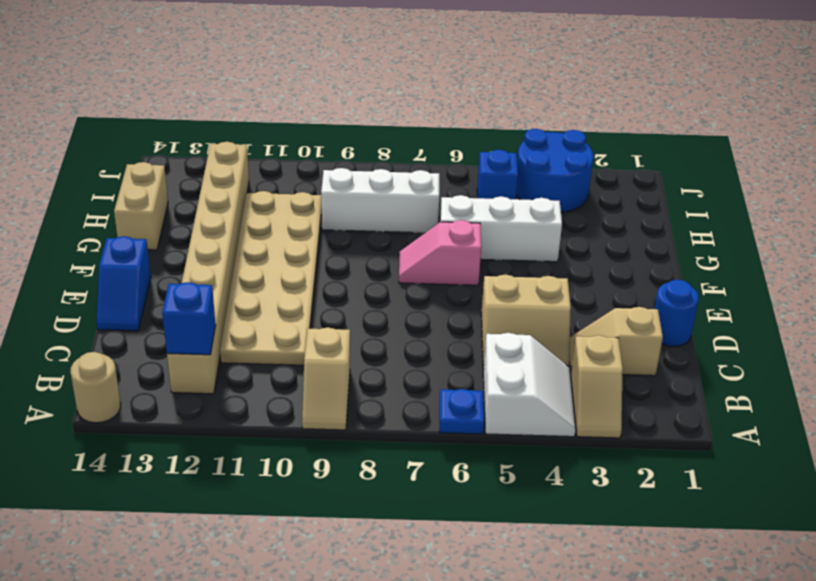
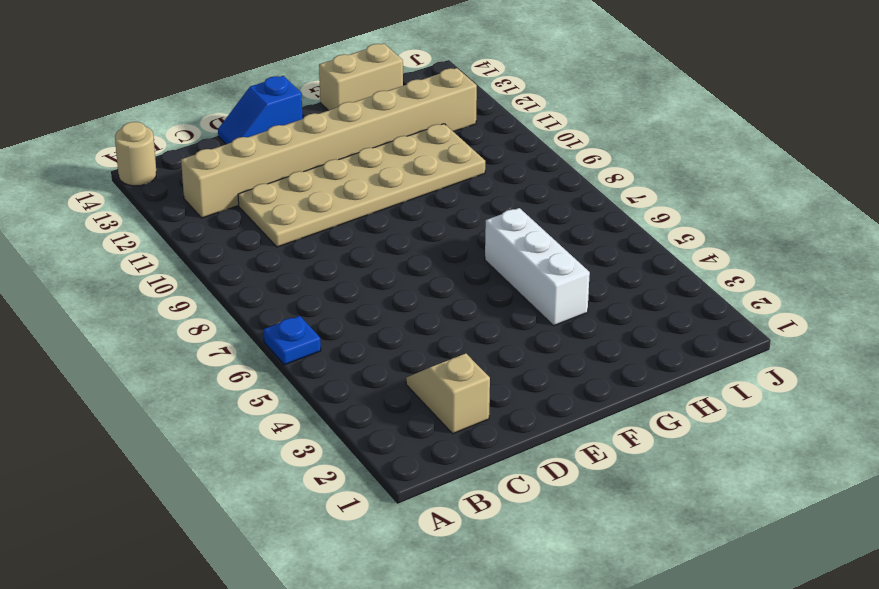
none -> tan slope A3:B3 level 1 top B
none -> white slope A4:B5 level 1 top 5
none -> tan slope A9:B9 level 1 top B

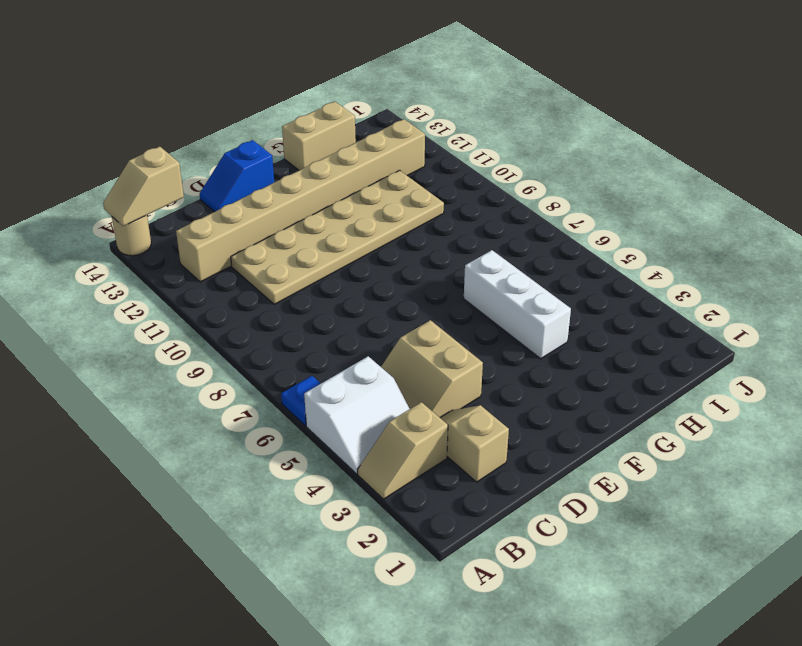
tan slope A14:B14 level 2 top B -> tan slope A9:B9 level 1 top B
none -> blue round brick D1 level 1
none -> pink slope F6:F7 level 1 top 6
none -> white brick H7:H9 level 1

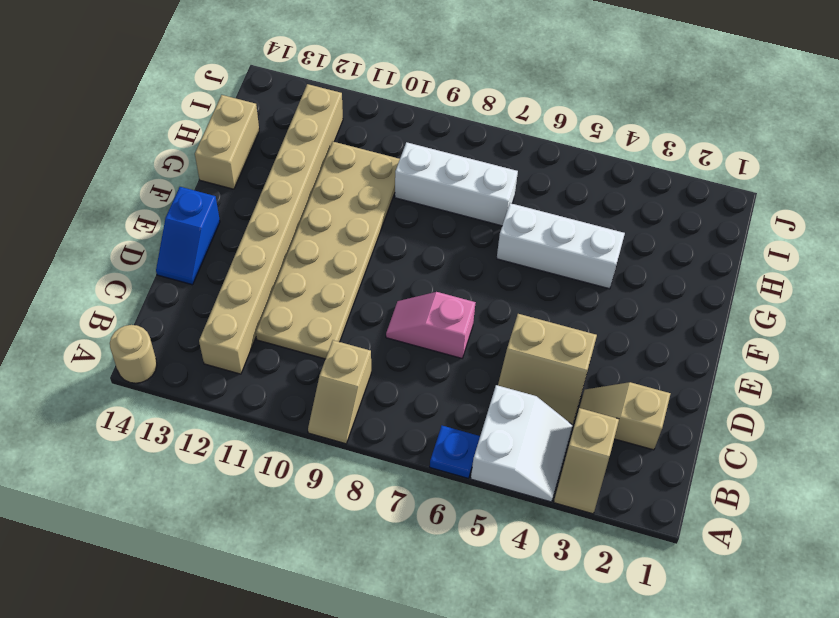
pink slope D7:D8 level 1 top 7 -> pink slope F6:F7 level 1 top 6
none -> blue round brick D1 level 1
none -> blue round brick I3:J4 level 1
none -> blue brick I5 level 1

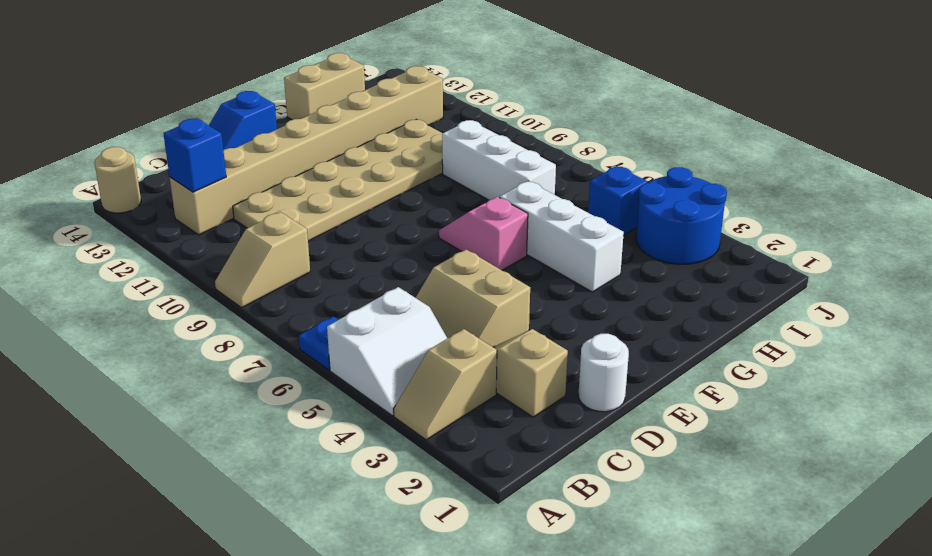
white round brick D1 level 1 -> blue round brick D1 level 1

